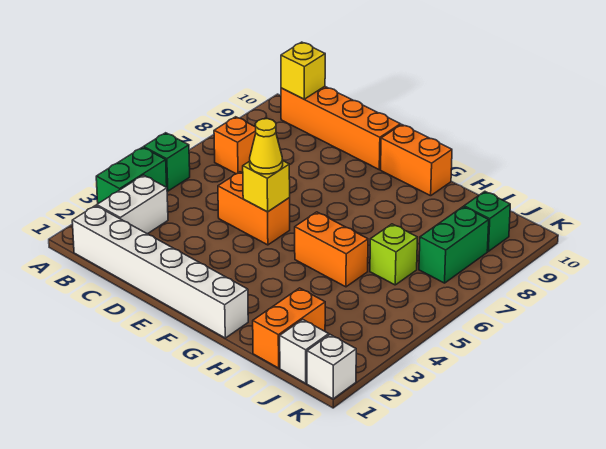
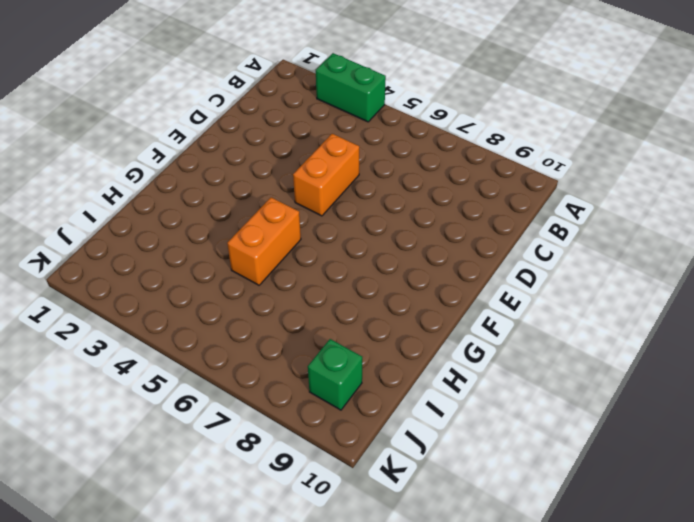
none -> green brick A5 level 1
none -> white brick B1:G1 level 1
none -> white brick B2:B3 level 1

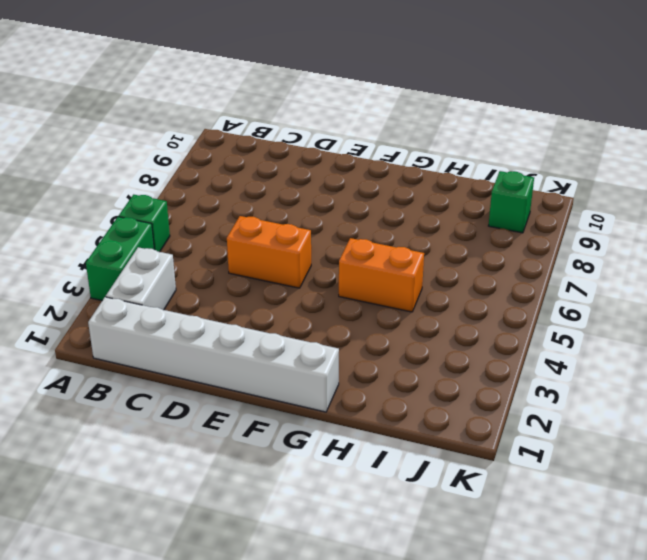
none -> orange brick B7 level 1
none -> orange brick B10:E10 level 1
none -> orange brick F10:G10 level 1

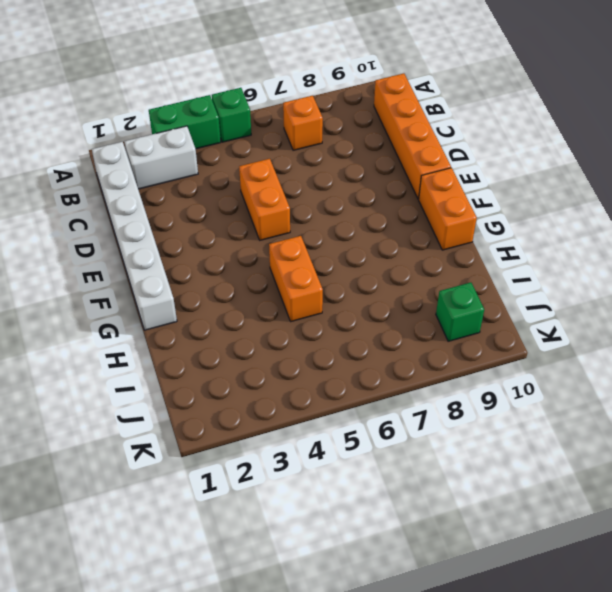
none -> orange brick I1:I2 level 1
none -> lime brick I6 level 1
none -> white brick J1 level 1

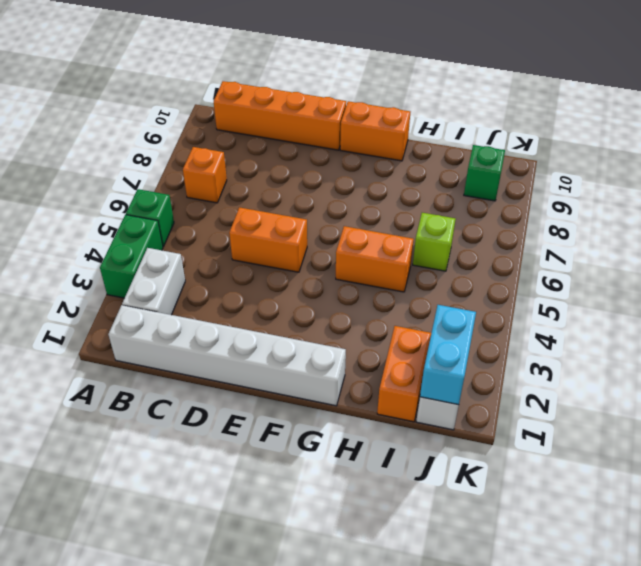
cyan brick J1:J2 level 2 -> none
none -> green brick J7:J8 level 1
none -> white brick K1 level 1
none -> yellow brick B10 level 2

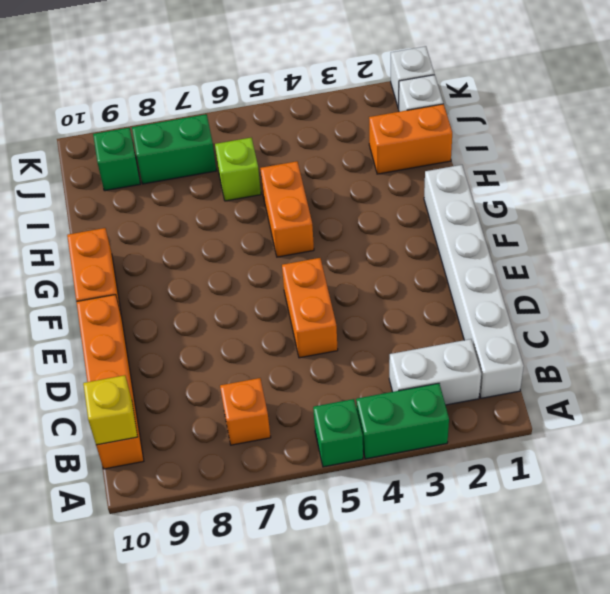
none -> yellow brick E5 level 2
none -> yellow cone E5 level 3

